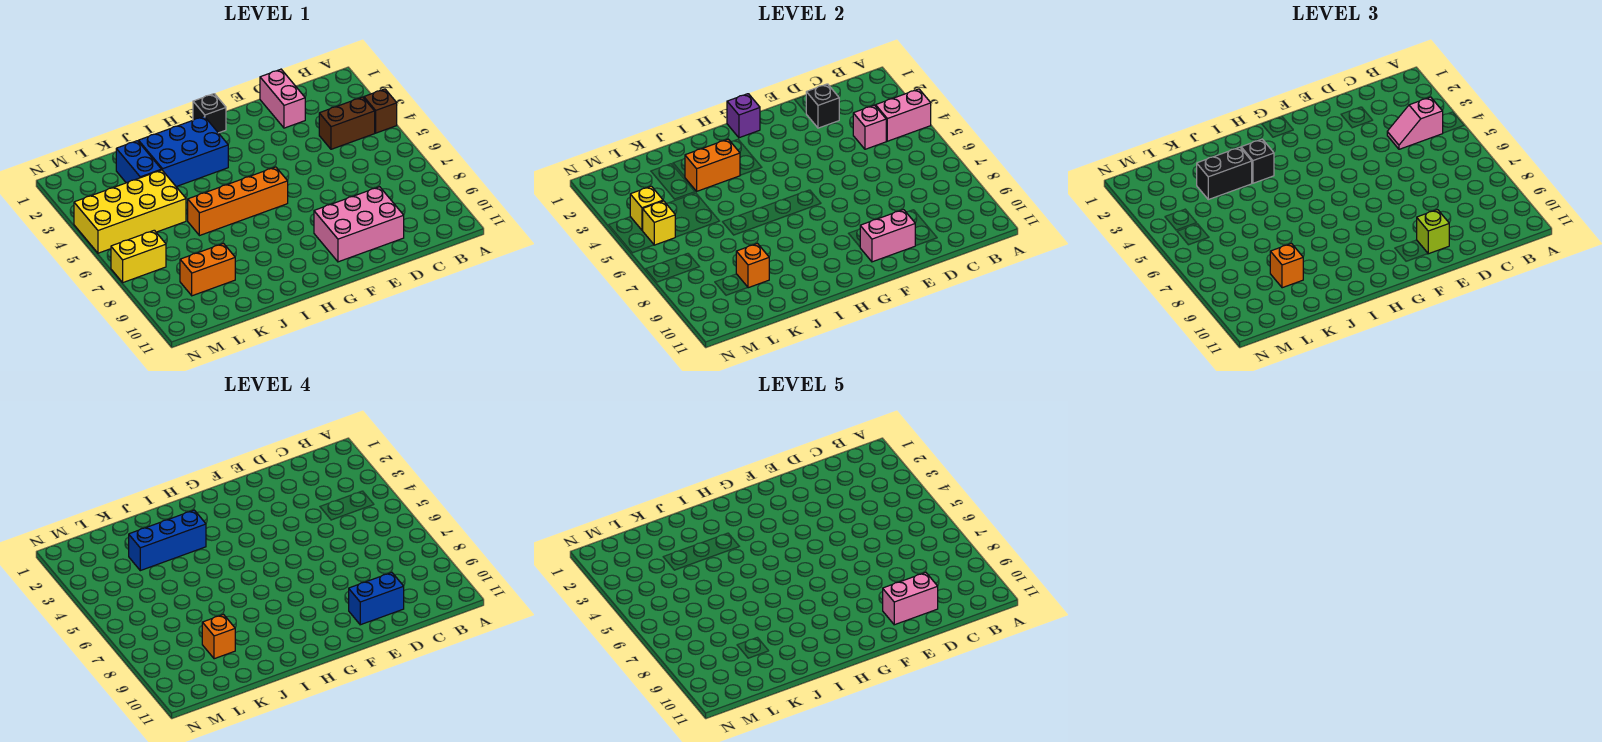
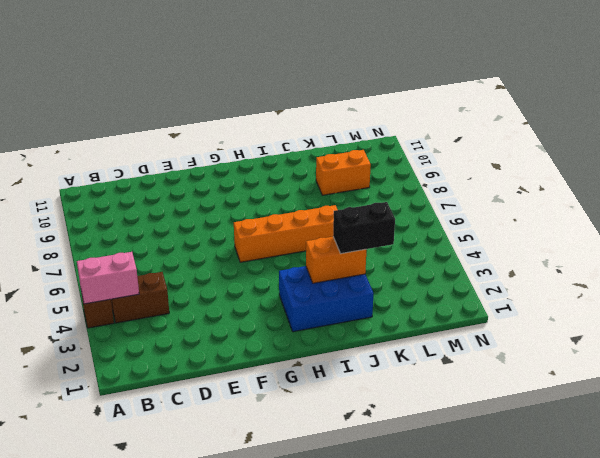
none -> pink brick D1:D2 level 1
none -> pink brick D9:F10 level 1
none -> black brick G1 level 1

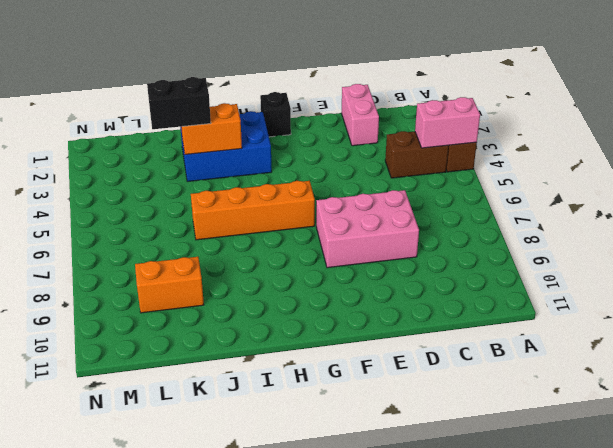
pink brick D7:F8 level 1 -> pink brick D9:F10 level 1
none -> blue brick K2:K3 level 1
none -> yellow brick K4:N5 level 1
none -> yellow brick M7:N7 level 1

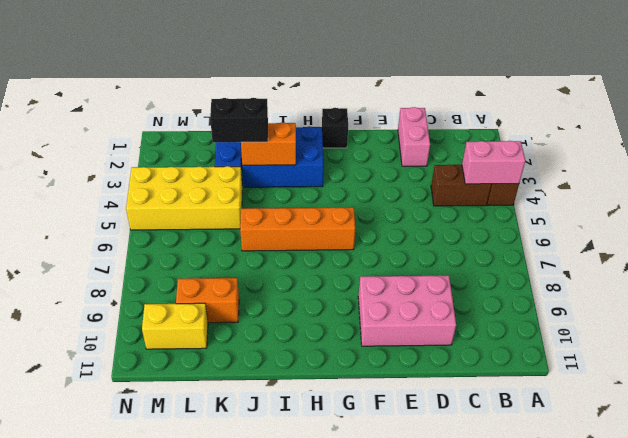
yellow brick L10:M10 level 1 -> yellow brick M7:N7 level 1
none -> pink brick C4 level 2
none -> black brick D2 level 2
none -> pink brick E10:F10 level 2

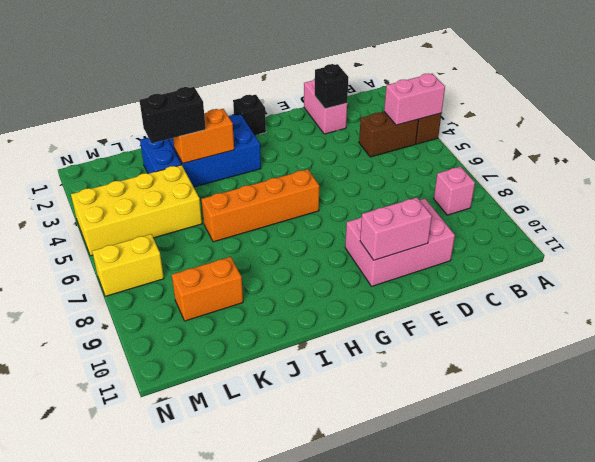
pink brick B8 level 1 -> pink brick C4 level 2
none -> purple brick G1 level 2
none -> orange brick K9 level 2
none -> yellow brick M4 level 2

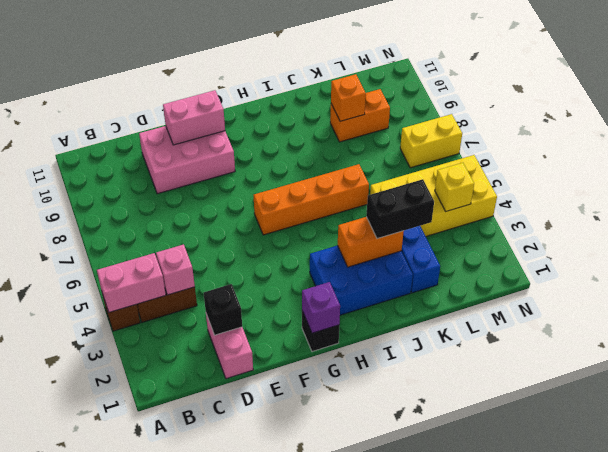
none -> yellow brick M5 level 2
none -> pink slope B4:C4 level 3 top B
none -> lime brick E10 level 3

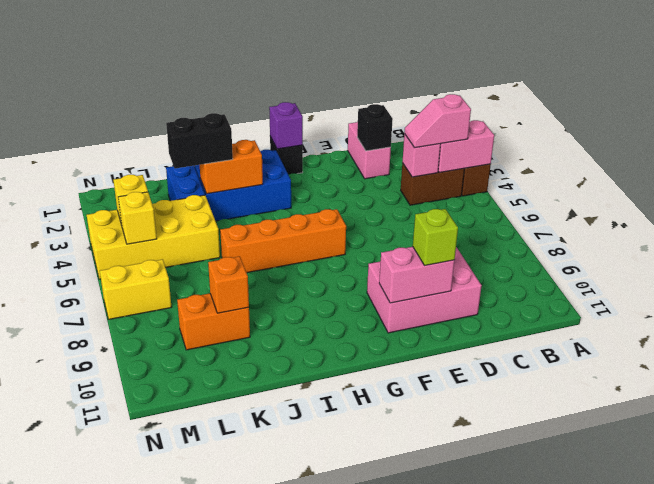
none -> black brick I3 level 3
none -> orange brick K9 level 3
none -> blue brick D10:E10 level 4

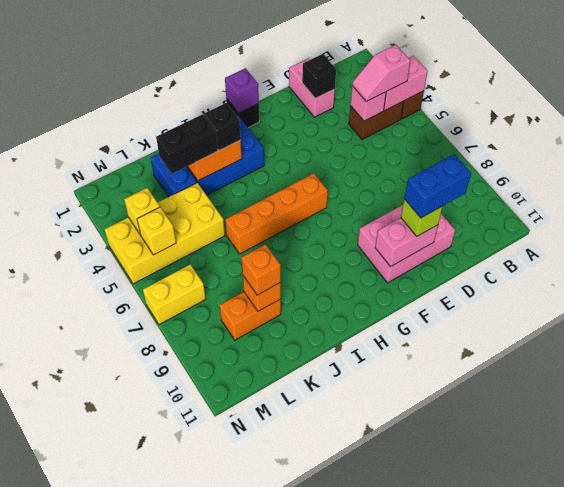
none -> blue brick I3:K3 level 4
none -> orange brick K9 level 4
none -> pink brick D10:E10 level 5

